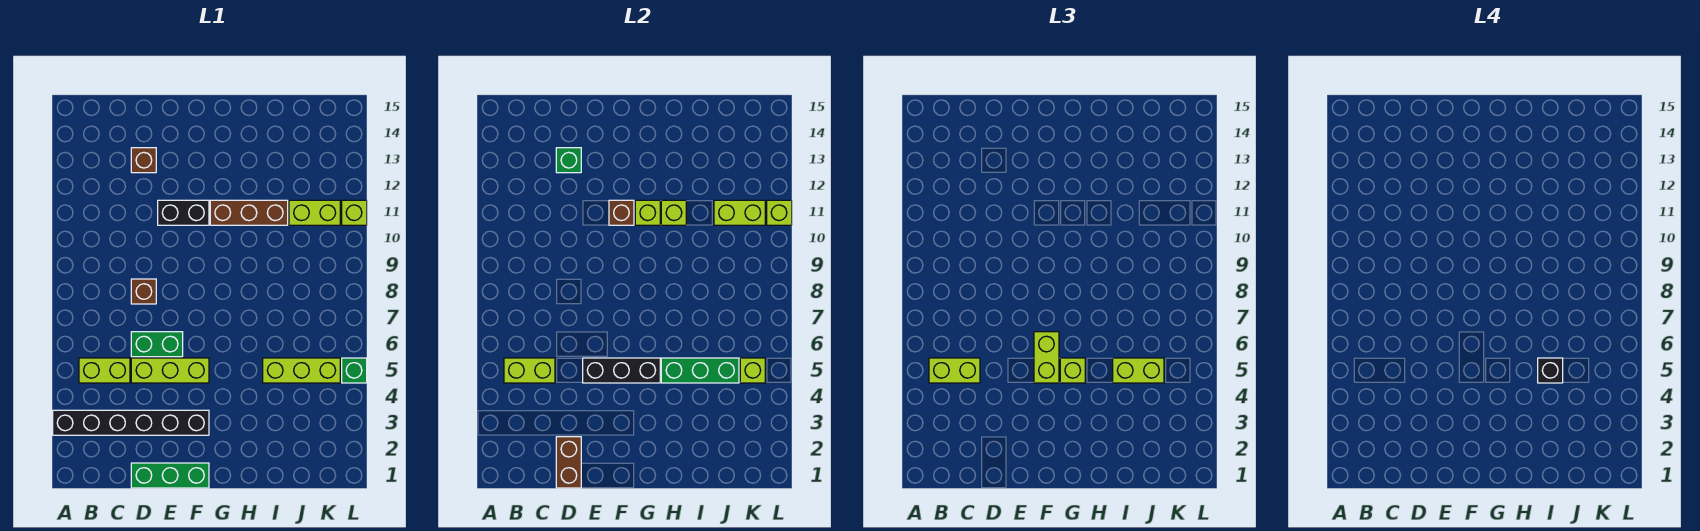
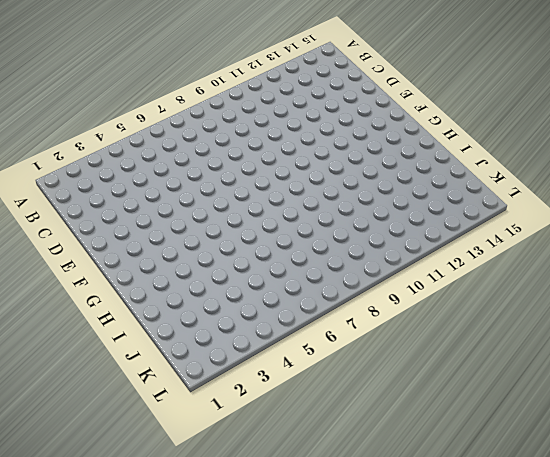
none -> black brick A3:F3 level 1
none -> lime brick B5:C5 level 1
none -> green brick D1:F1 level 1

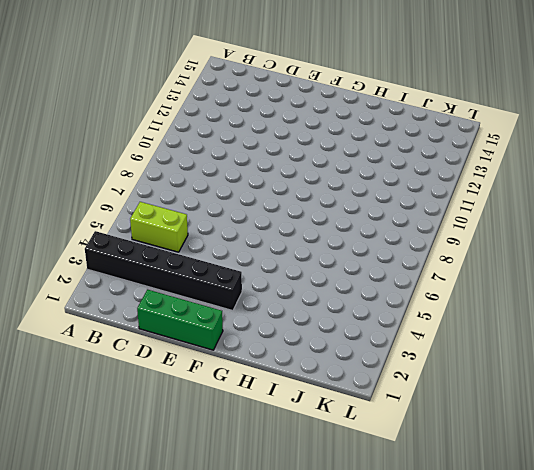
none -> lime brick D5:F5 level 1
none -> green brick D6:E6 level 1
none -> brown brick D8 level 1

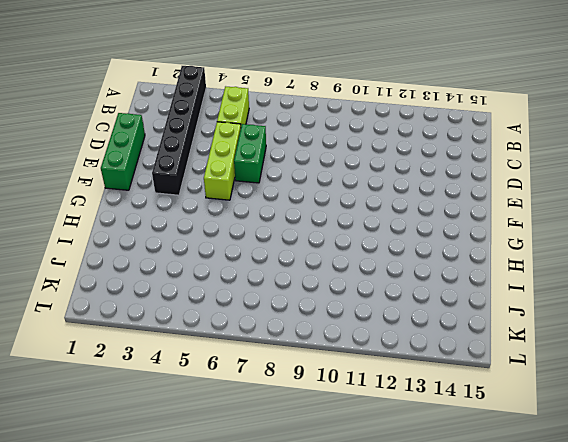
none -> brown brick D8 level 1
none -> brown brick D13 level 1
none -> black brick E11:F11 level 1

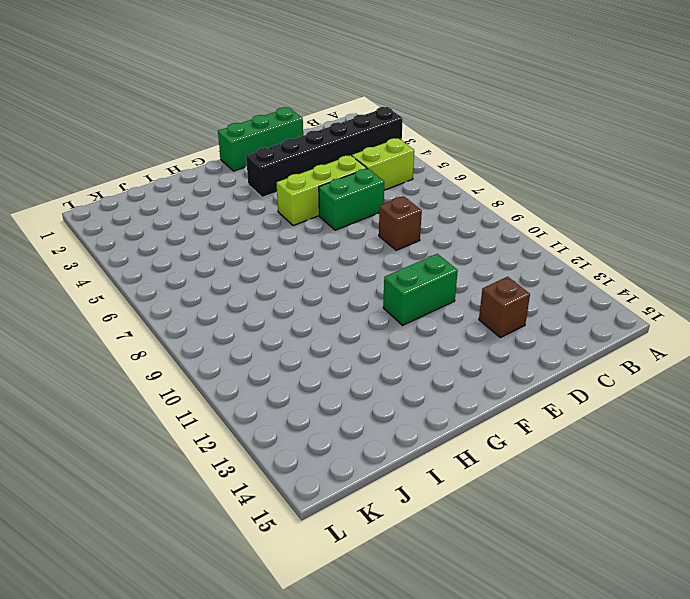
green brick E11:F11 level 1 -> black brick E11:F11 level 1
none -> brown brick G11:I11 level 1
none -> lime brick I5:K5 level 1
none -> lime brick J11:K11 level 1

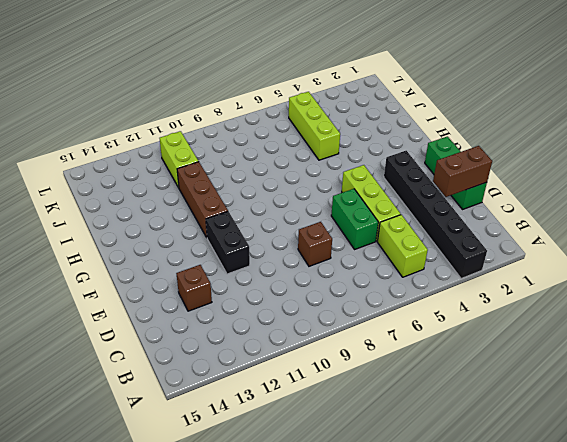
none -> green brick L5 level 1
none -> lime brick L11 level 1
none -> lime brick B5:C5 level 2

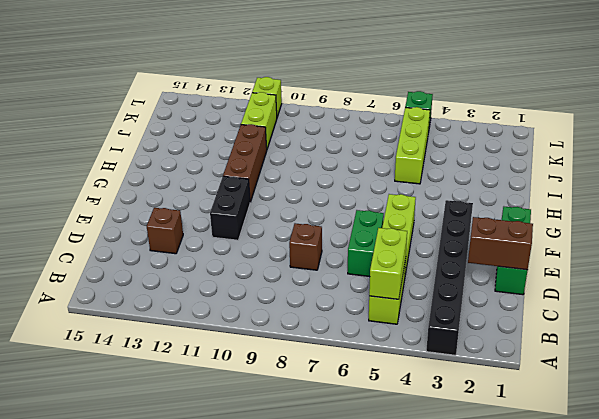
none -> green brick D13 level 2
none -> black brick E5:G5 level 2
none -> brown brick F11 level 2

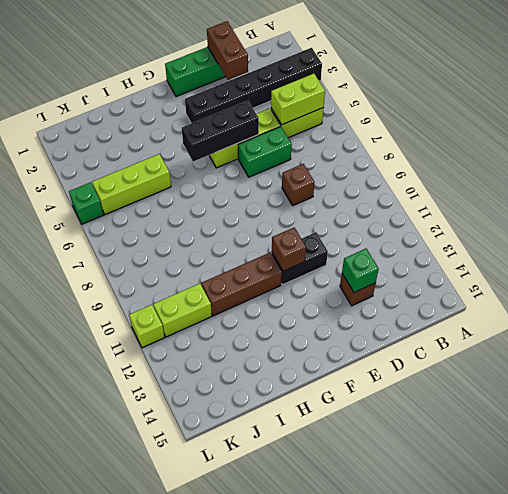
none -> lime brick G11 level 2
none -> green brick H5:J5 level 2
none -> lime brick H11 level 2

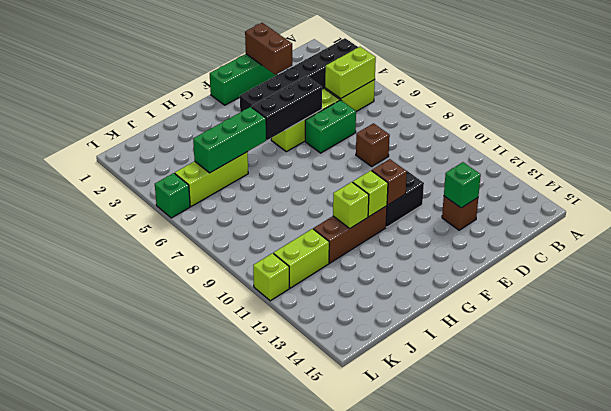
none -> lime brick J11:K11 level 2
none -> lime brick K5 level 2
none -> lime brick L11 level 2

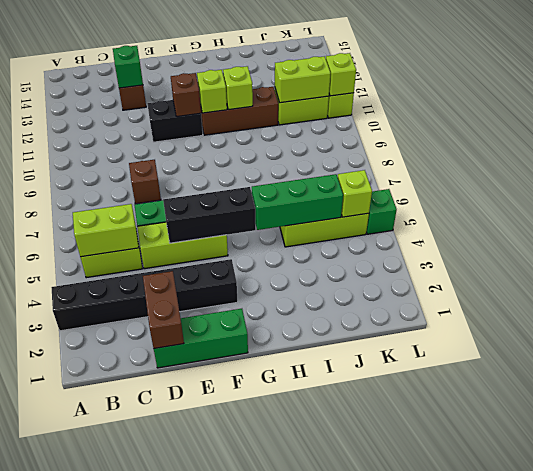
none -> lime brick B5:C5 level 3
none -> lime brick F5:F6 level 3
none -> lime brick G5 level 3

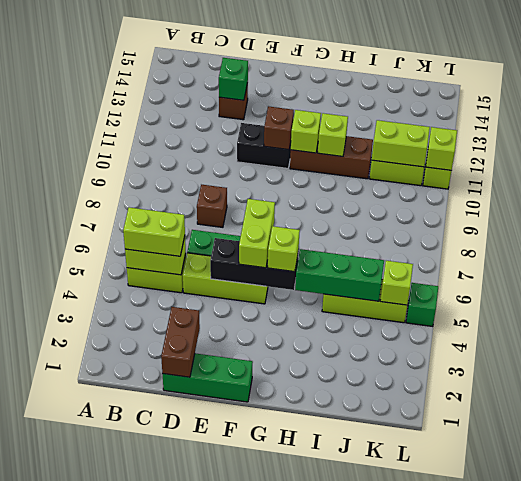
none -> black brick A3:F3 level 1
none -> lime brick I5:J5 level 3
none -> black brick I5 level 4

